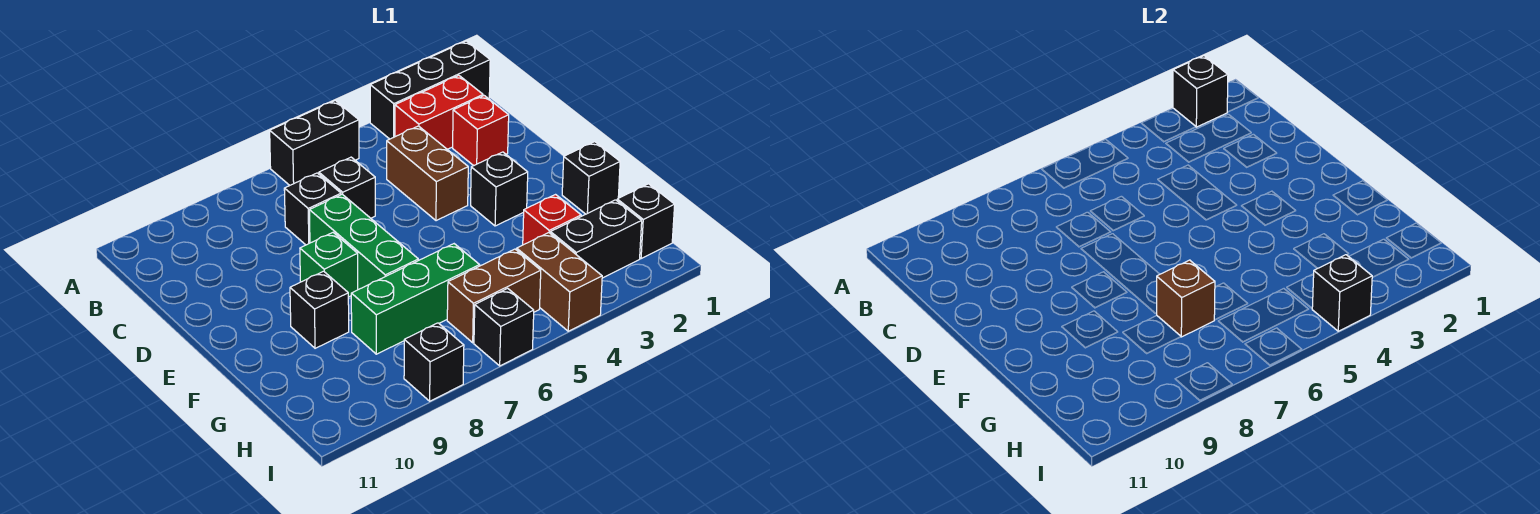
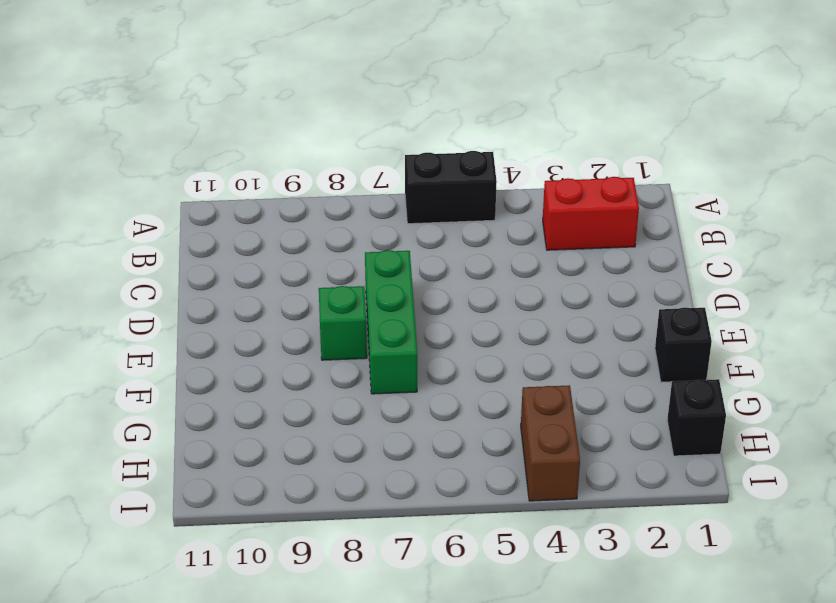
none -> black brick A1:A3 level 1
none -> red brick C2 level 1
none -> brown brick C4:D4 level 1

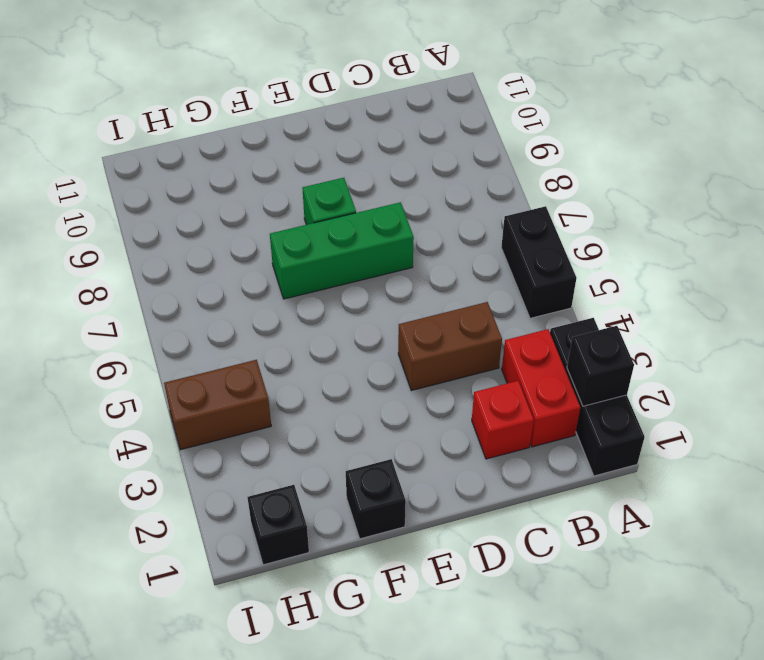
none -> black brick C6 level 1
none -> black brick C7 level 1
none -> black brick E3 level 1

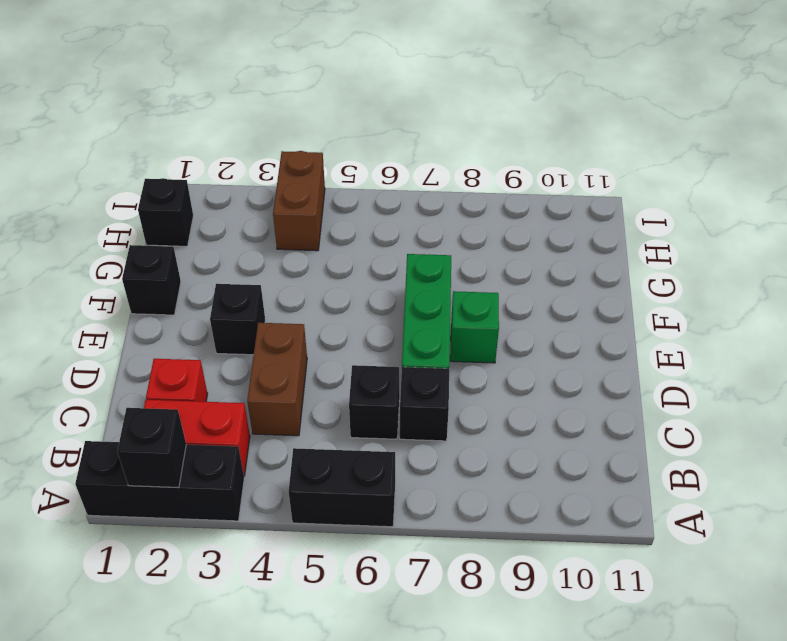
none -> black brick F9 level 1
none -> red brick G3 level 1
none -> green brick G6:G8 level 1

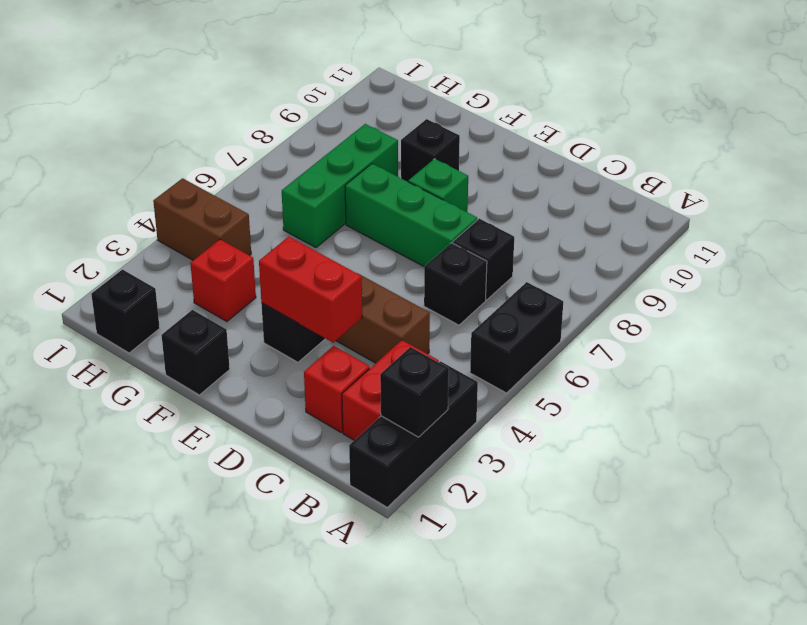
red brick D3:E3 level 2 -> none
none -> black brick H2:H3 level 1
none -> brown brick H5:H6 level 1
none -> black brick I6 level 1

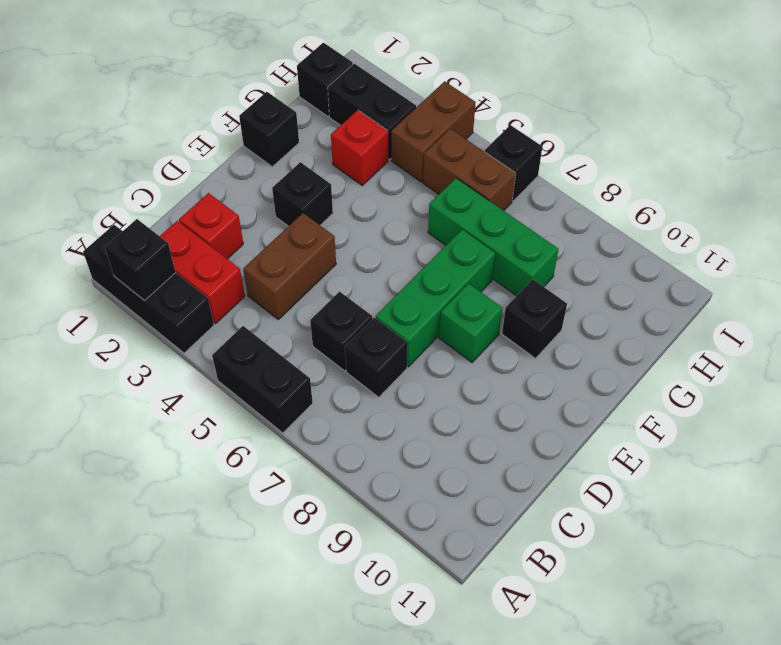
none -> black brick I8 level 1
none -> brown brick G7 level 2
none -> black brick I4 level 2

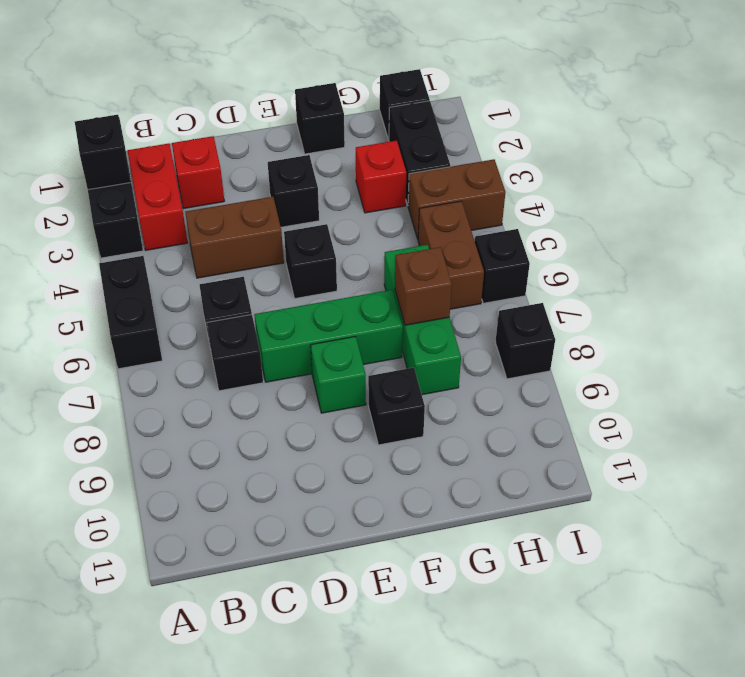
black brick E5 level 1 -> black brick I4 level 2

